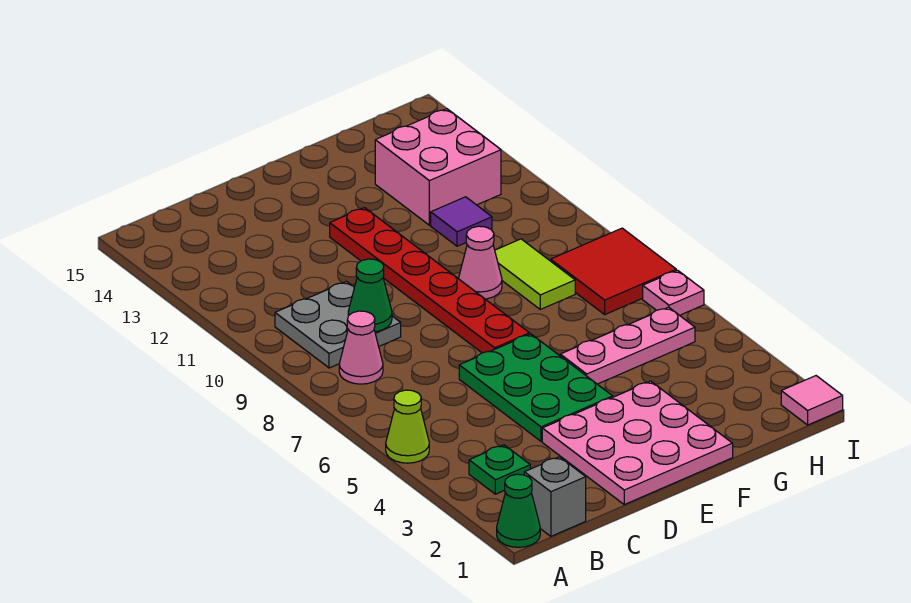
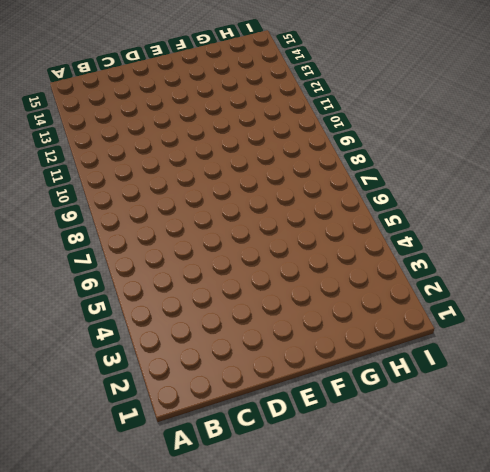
none -> green cone A1 level 1
none -> lime cone A5 level 1
none -> grey brick B1 level 1

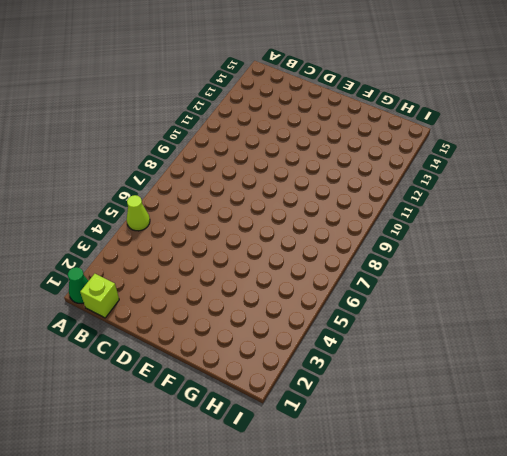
lime brick B1 level 1 -> grey brick B1 level 1
none -> green plate B3 level 1
none -> pink cone B8 level 1
none -> grey plate B9:C10 level 1

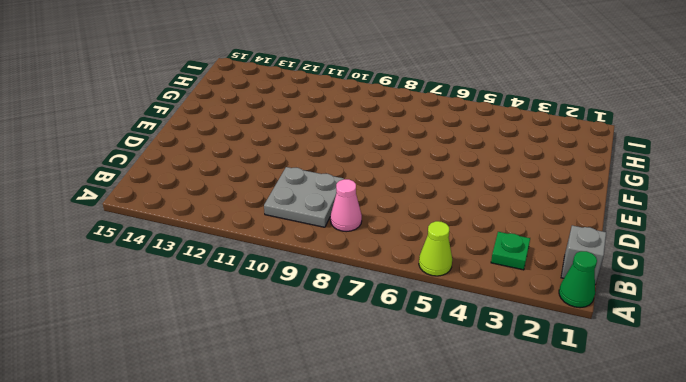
none -> pink plate D1:F3 level 1
none -> green plate D4:E6 level 1
none -> red plate E7:E12 level 1

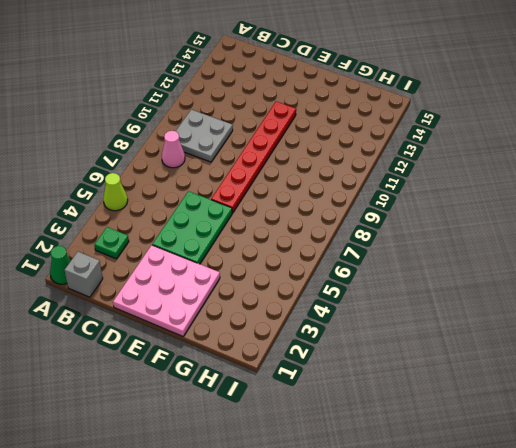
none -> pink plate F5:H5 level 1
none -> pink cone F9 level 1
none -> lime tile G8:G9 level 1

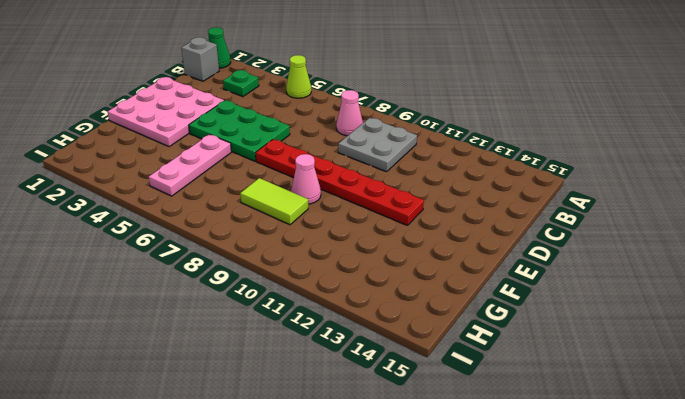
none -> purple tile G11 level 1
none -> pink brick G12:H13 level 1
none -> red tile H7:I8 level 1

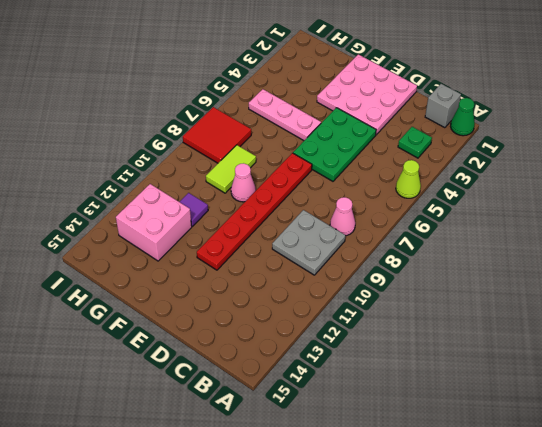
none -> pink tile I1 level 1
none -> pink plate I6 level 1
none -> green cone C9 level 2

